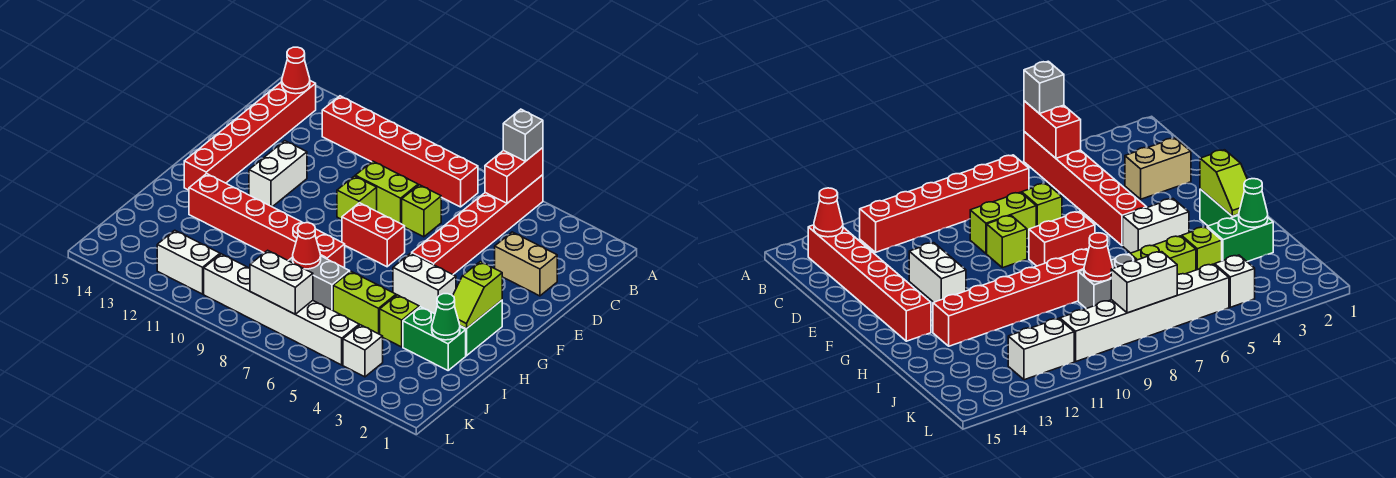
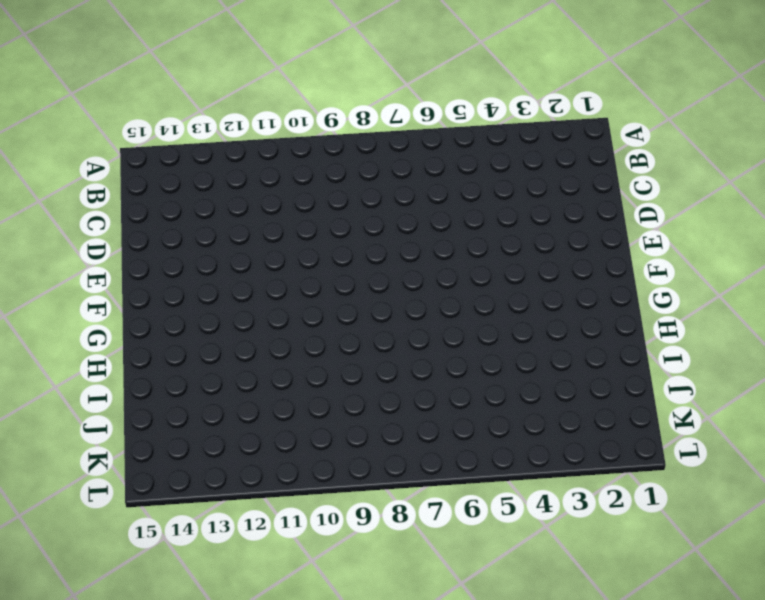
none -> red brick A5:F5 level 1
none -> red brick B7:B12 level 1
none -> red brick B14:G14 level 1

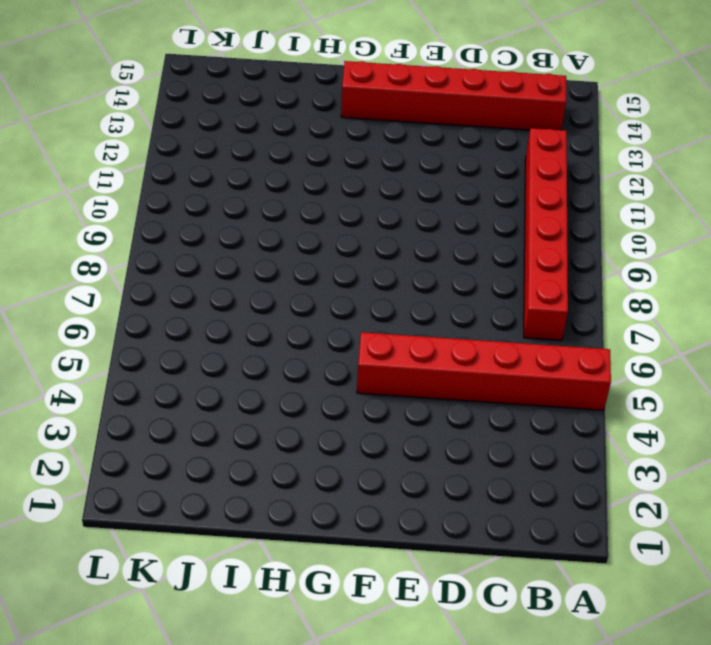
none -> tan brick D2:D3 level 1
none -> lime brick D7 level 1
none -> lime brick D8:D9 level 1

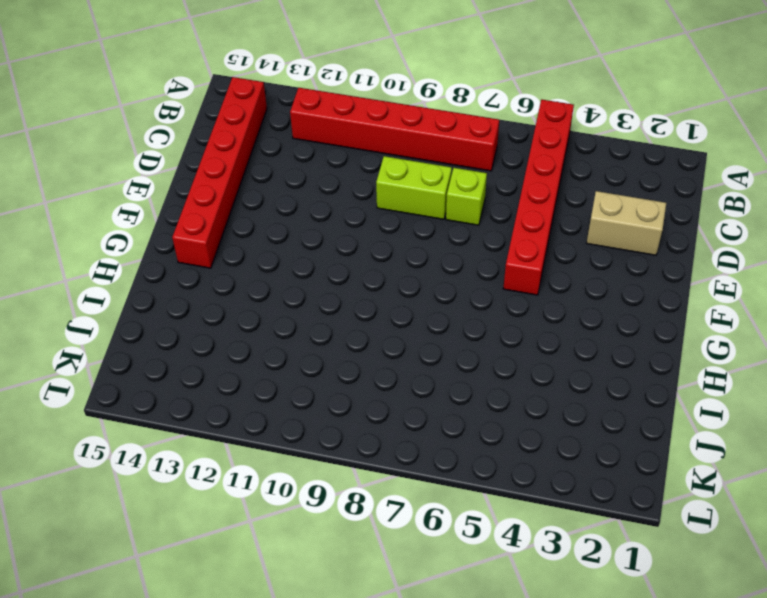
none -> lime brick E9 level 1
none -> white brick E12:F12 level 1
none -> red brick F7:F8 level 1

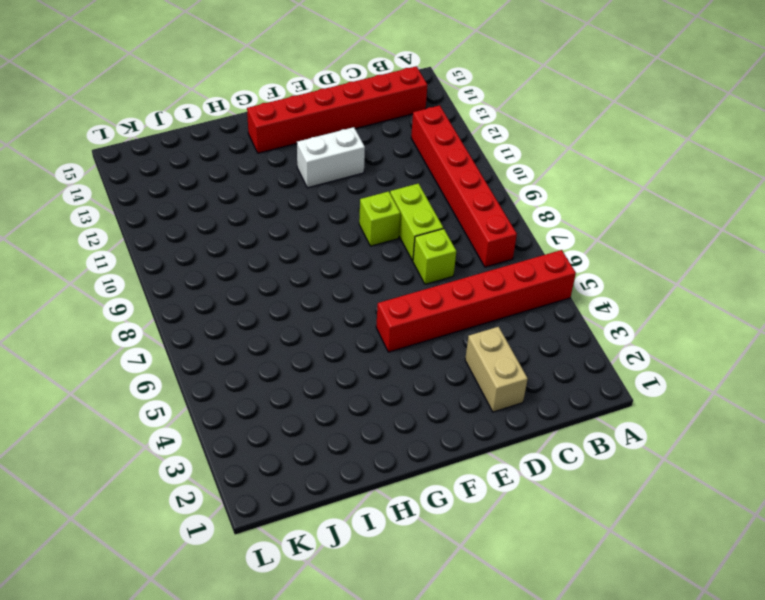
none -> red brick F7:F8 level 1
none -> green brick G2:H2 level 1
none -> white brick G4:G5 level 1

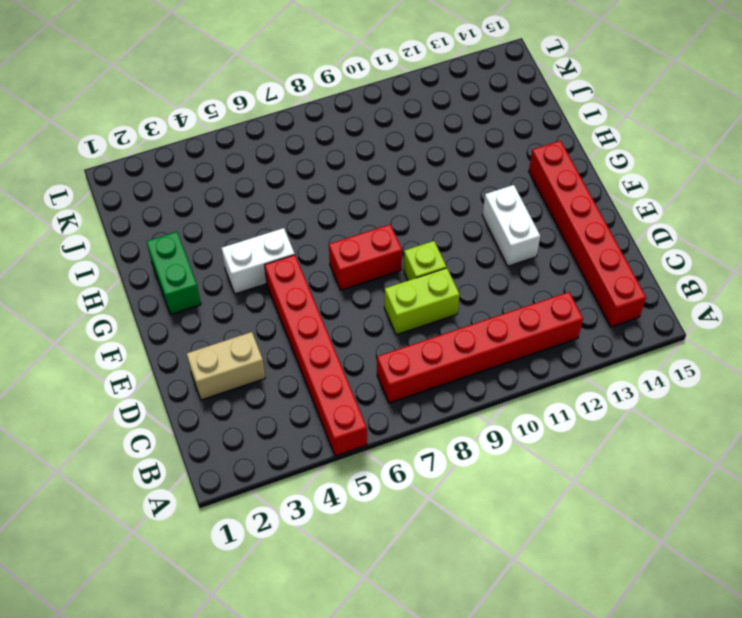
none -> lime brick D7 level 1
none -> red brick H8:H13 level 1
none -> green brick I2:I3 level 1

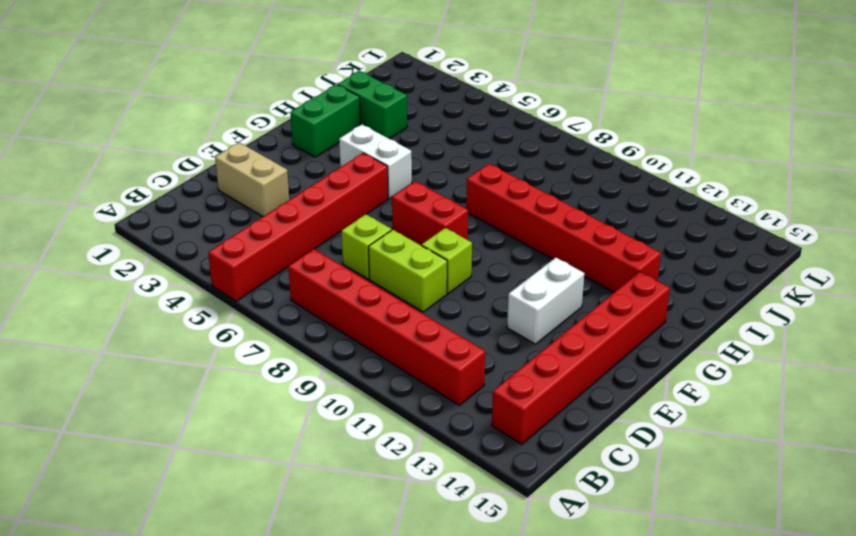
none -> lime brick I4 level 1
none -> lime brick I5:I6 level 1
none -> grey brick I7:I8 level 1

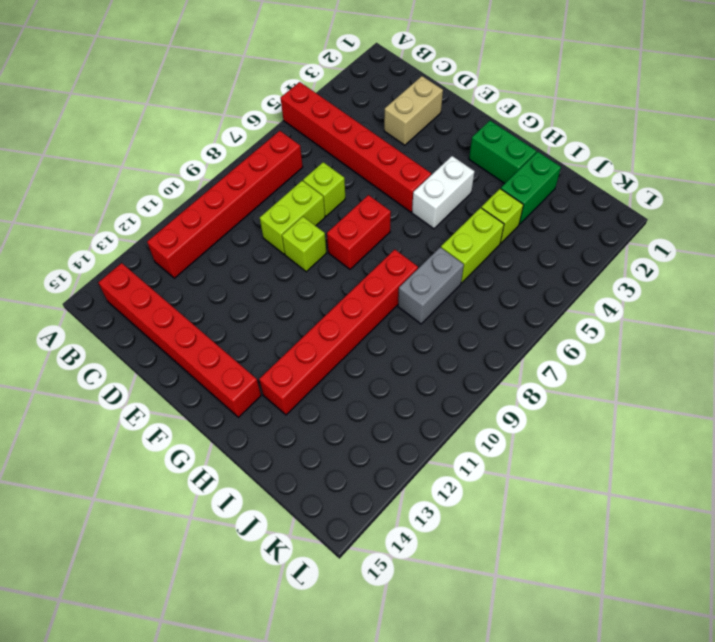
none -> white brick E12:F12 level 1
none -> white brick K4 level 1
none -> white brick K5:K10 level 1

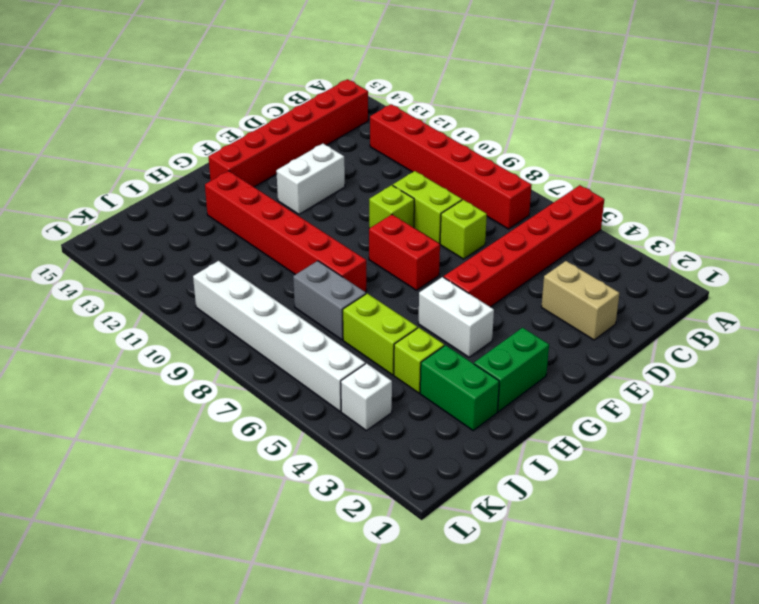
none -> white brick K11:K12 level 1
none -> red brick A5:B5 level 2
none -> red cone B14 level 2

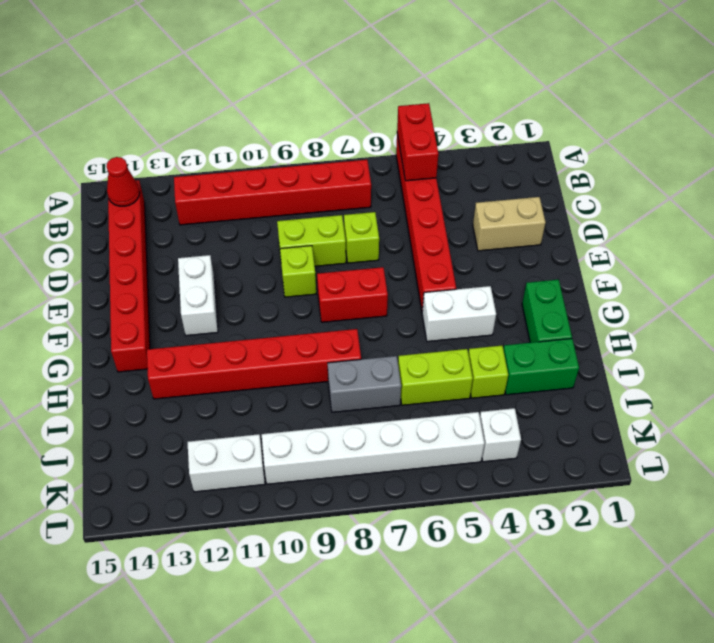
none -> lime slope G2:H2 level 2 top G
none -> green cone I2 level 2
none -> red cone I8 level 2

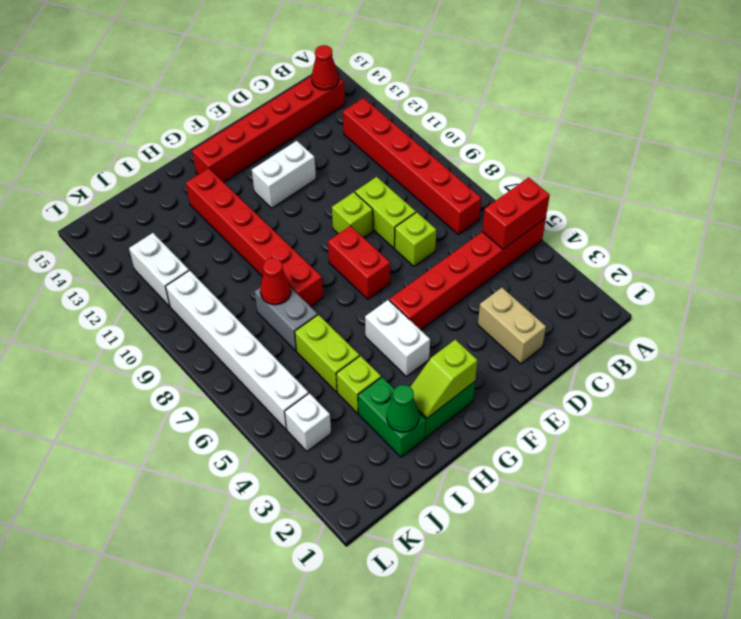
none -> white brick K7:K8 level 2
none -> grey brick A5 level 3

